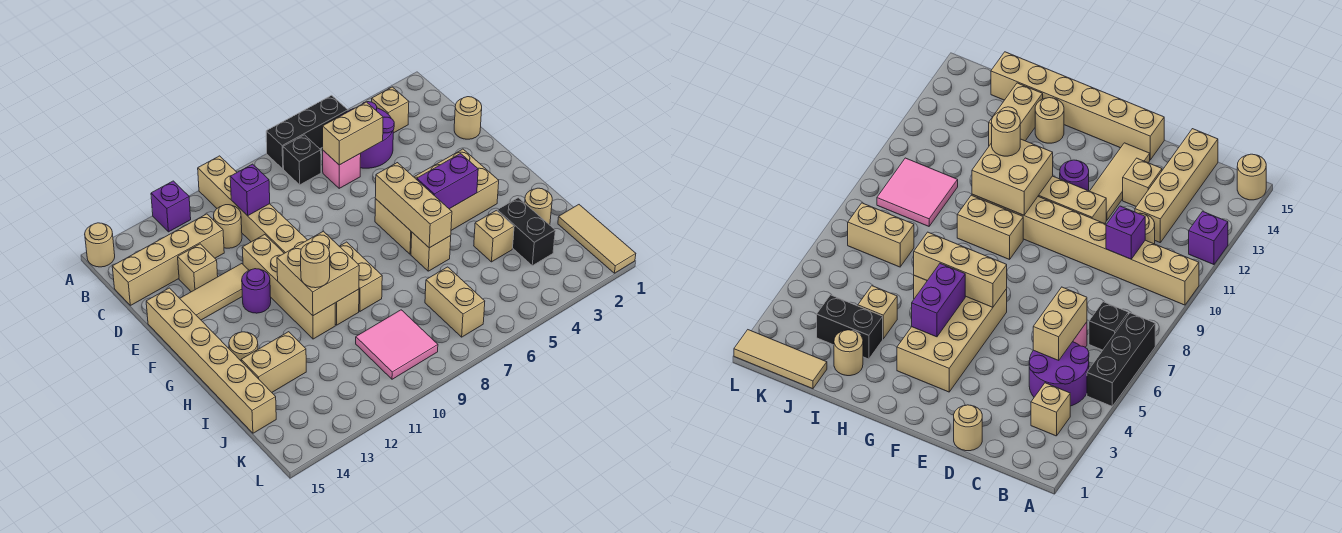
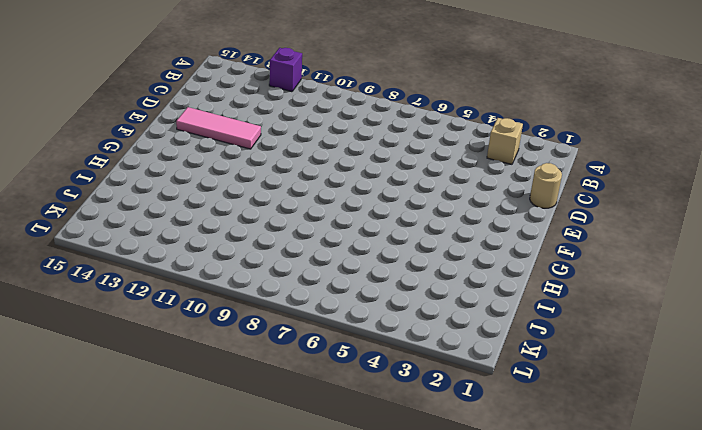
pink tile E12:E14 level 1 -> tan tile E12:E14 level 1
none -> black brick A5:A7 level 1
none -> tan brick A10:H10 level 1
none -> tan round brick A15 level 1
none -> purple round brick B4:C5 level 1

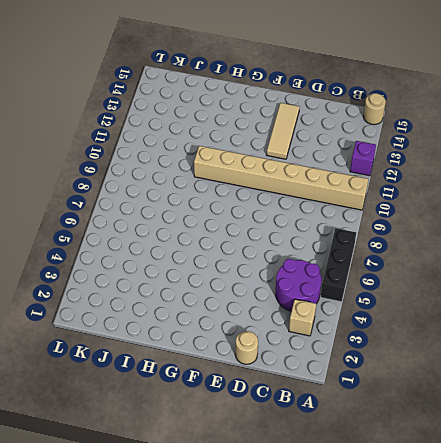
none -> black brick B7 level 1
none -> pink brick C6 level 1
none -> tan round brick C11 level 1
none -> tan brick C12:C15 level 1

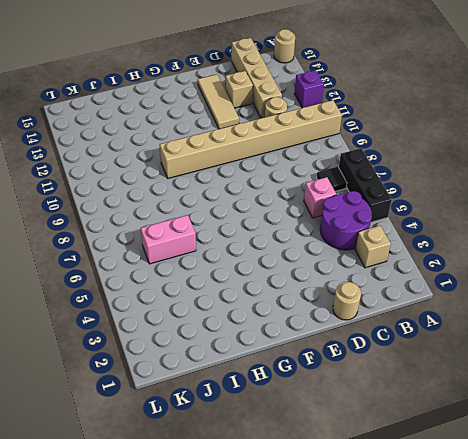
black tile B7 level 1 -> black brick B7 level 1
pink brick I6:J6 level 1 -> none
none -> tan brick E11:H11 level 1
none -> tan brick E15:J15 level 1
none -> tan brick F3:G6 level 1
none -> purple round brick F12 level 1

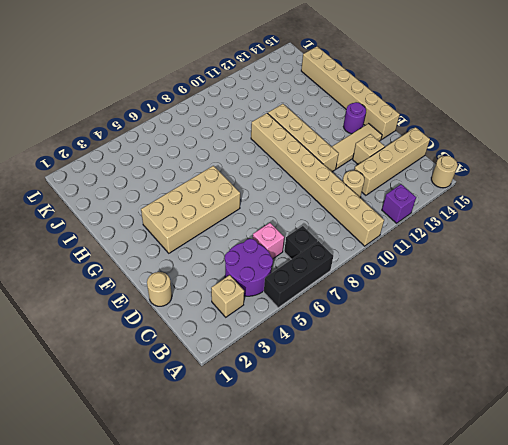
purple round brick F14 level 1 -> purple round brick F12 level 1
none -> tan brick G9:H9 level 1
none -> tan brick H6 level 1
none -> tan round brick H14 level 1
none -> tan round brick I2 level 1

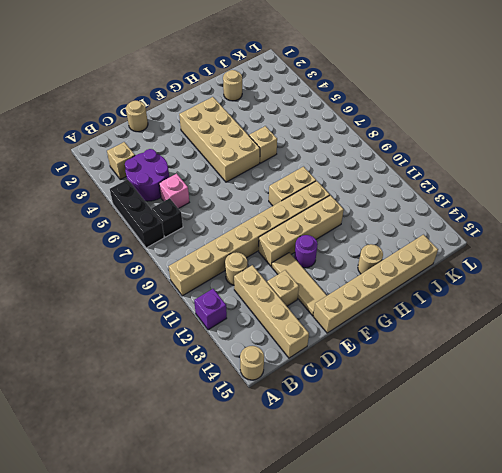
none -> black brick I3:J3 level 1
none -> tan brick I4 level 1
none -> tan brick I13:I14 level 1
none -> tan tile J1:L1 level 1

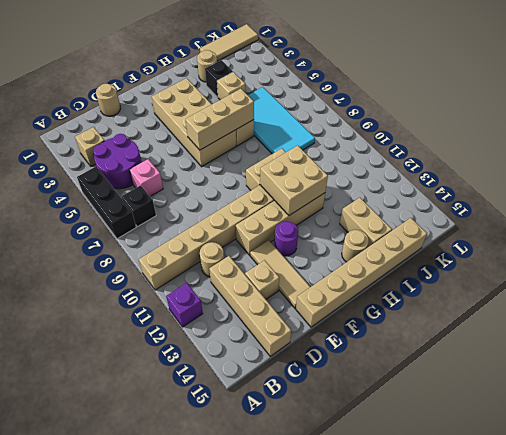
black brick I3 level 1 -> black brick I3:J3 level 1
cyan tile I5:J8 level 1 -> tan brick J7:K7 level 1
none -> tan round brick A15 level 1
none -> pink tile J9:K10 level 1
none -> tan brick C5:C6 level 2
none -> purple brick C10 level 2

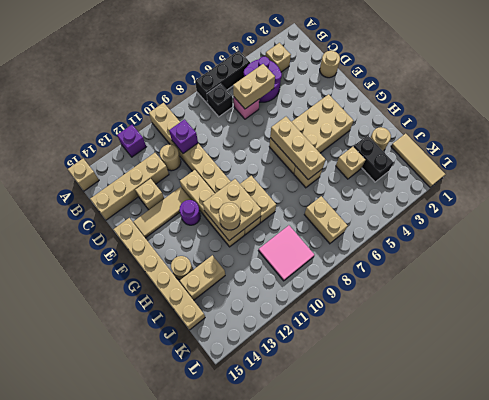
tan brick A15 level 1 -> tan round brick A15 level 1
none -> purple brick G4:G5 level 2

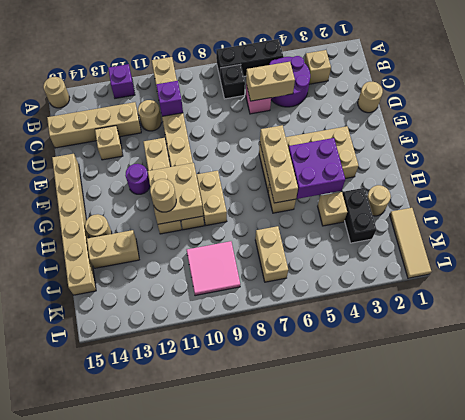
purple brick G4:H5 level 2 -> purple brick G4:G5 level 2
none -> tan tile E12:E14 level 1

